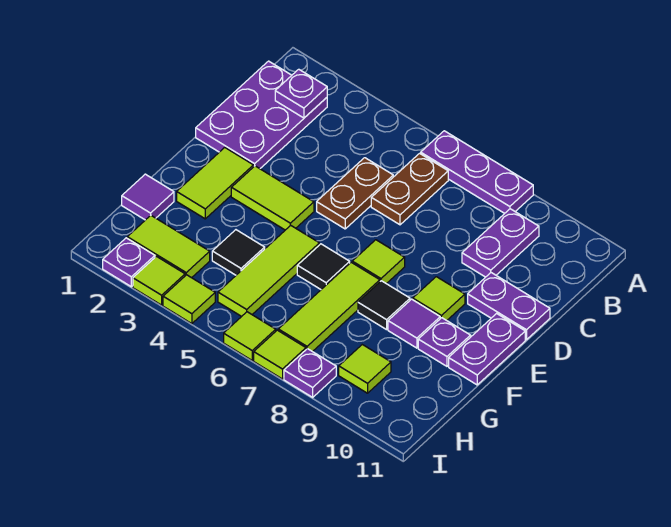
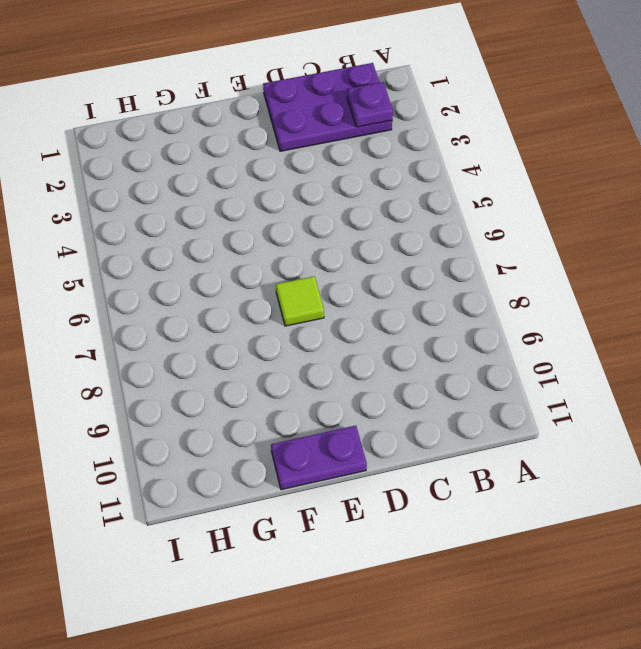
none -> purple plate A6:A8 level 1
none -> brown plate B6:C6 level 1
none -> purple plate B9:C9 level 1

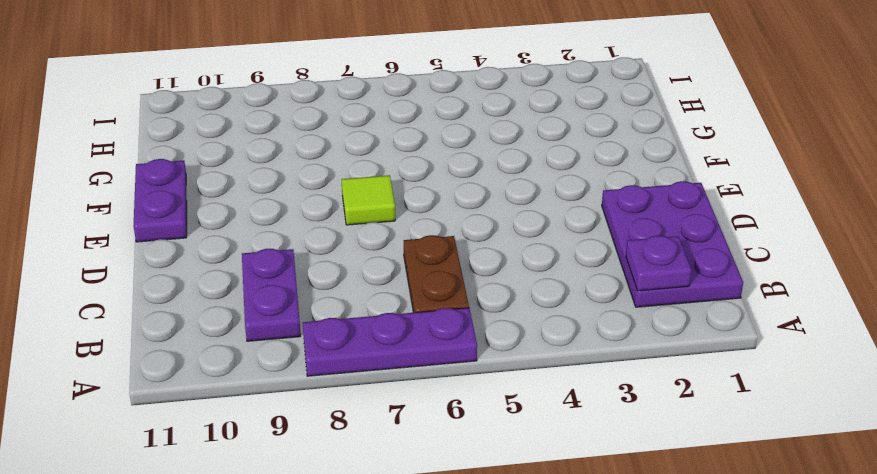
none -> brown plate C5:D5 level 1
none -> purple plate D10:D11 level 1
none -> lime tile E2:F2 level 1

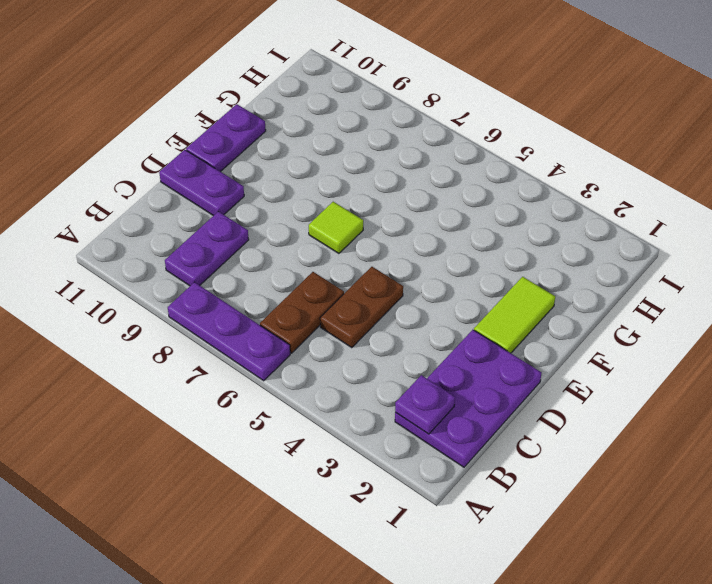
none -> lime tile E3:E4 level 1
none -> lime tile E9 level 1
none -> lime tile F5:H5 level 1

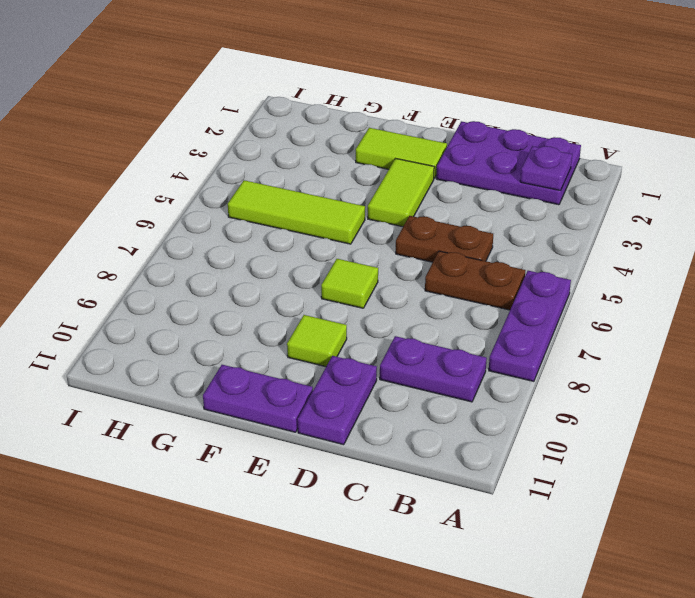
none -> black tile F6 level 1
none -> lime tile F7:H7 level 1
none -> black tile F8 level 1

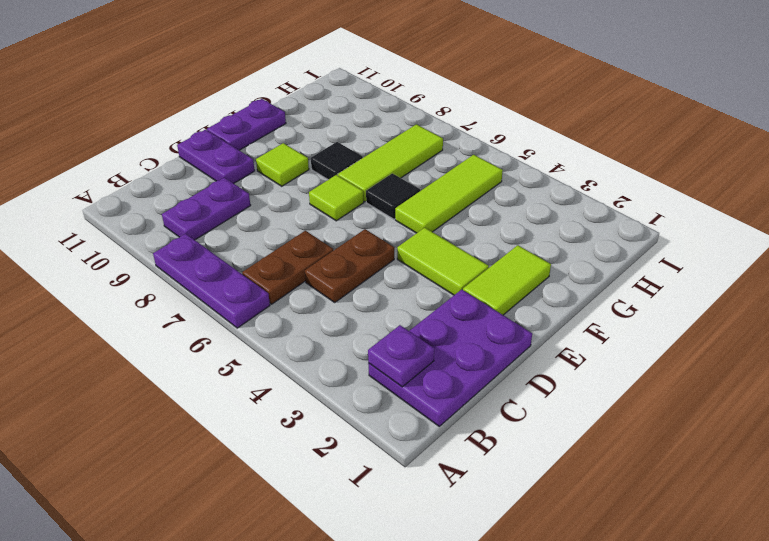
none -> purple tile F9 level 1
none -> purple plate F10 level 1
none -> purple tile G1 level 1

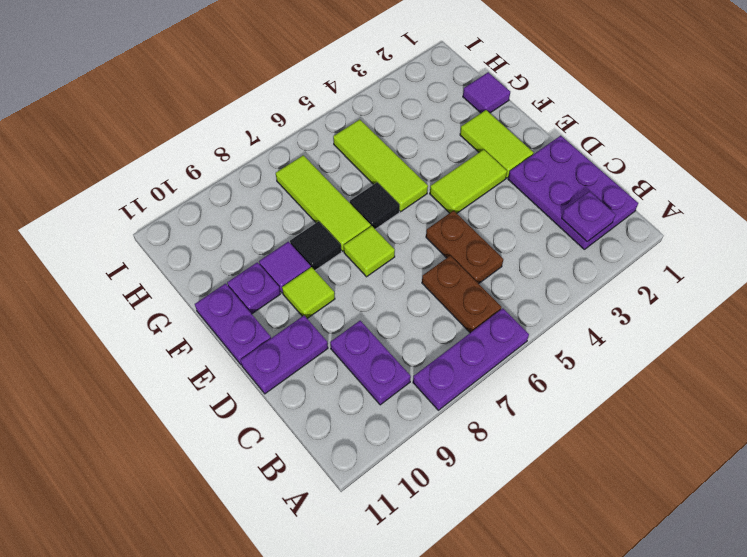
none -> black tile G4 level 1
none -> lime tile H2:H3 level 1
none -> lime tile H9 level 1

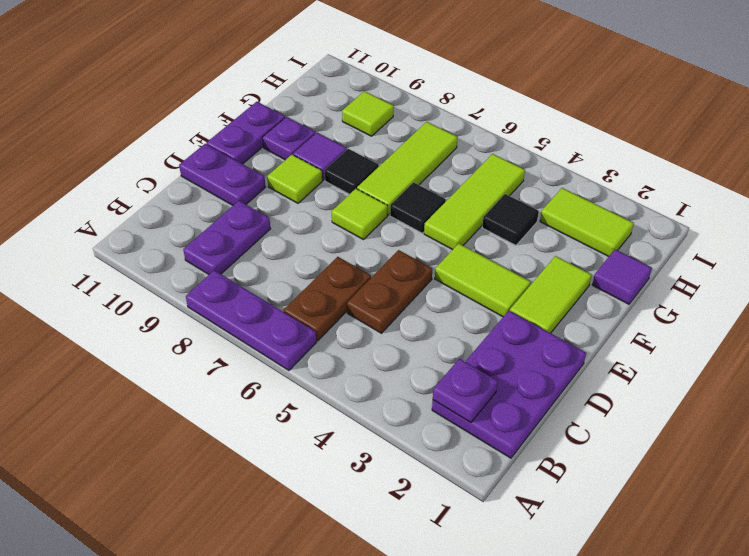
none -> purple plate I2 level 1
none -> lime tile I3 level 1
none -> lime tile I4 level 1

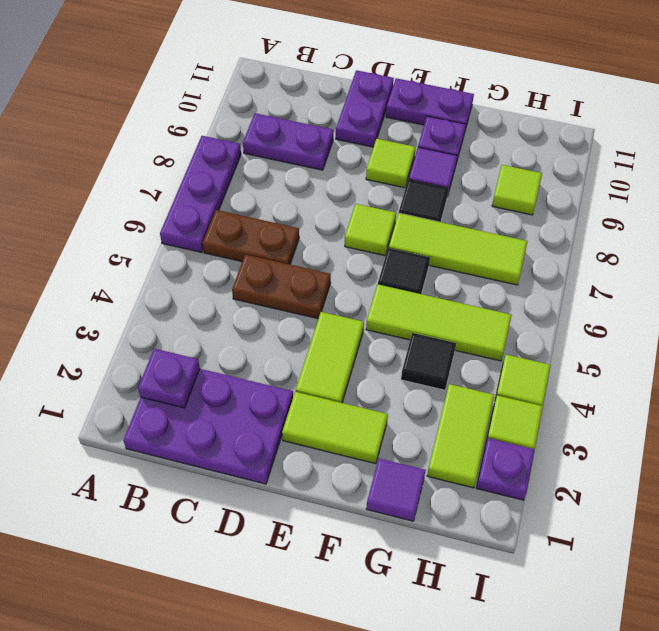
none -> lime tile I6 level 1
none -> lime tile I7 level 1
none -> purple plate I8 level 1

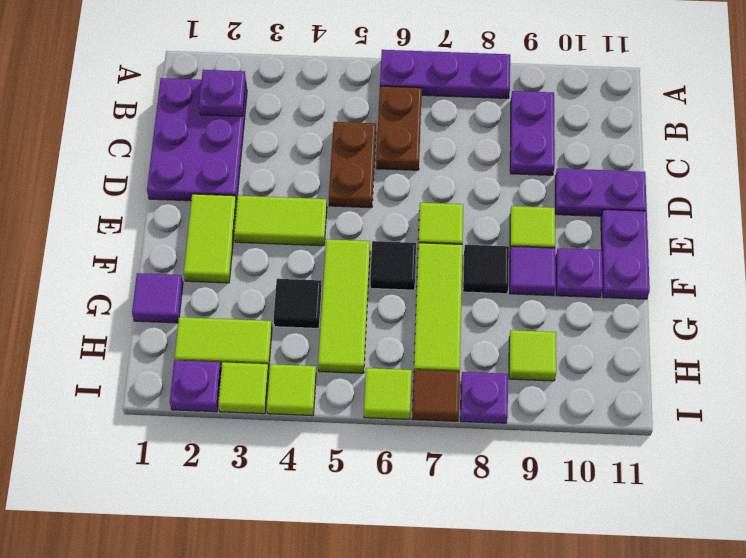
brown tile I7 level 1 -> lime tile I7 level 1

